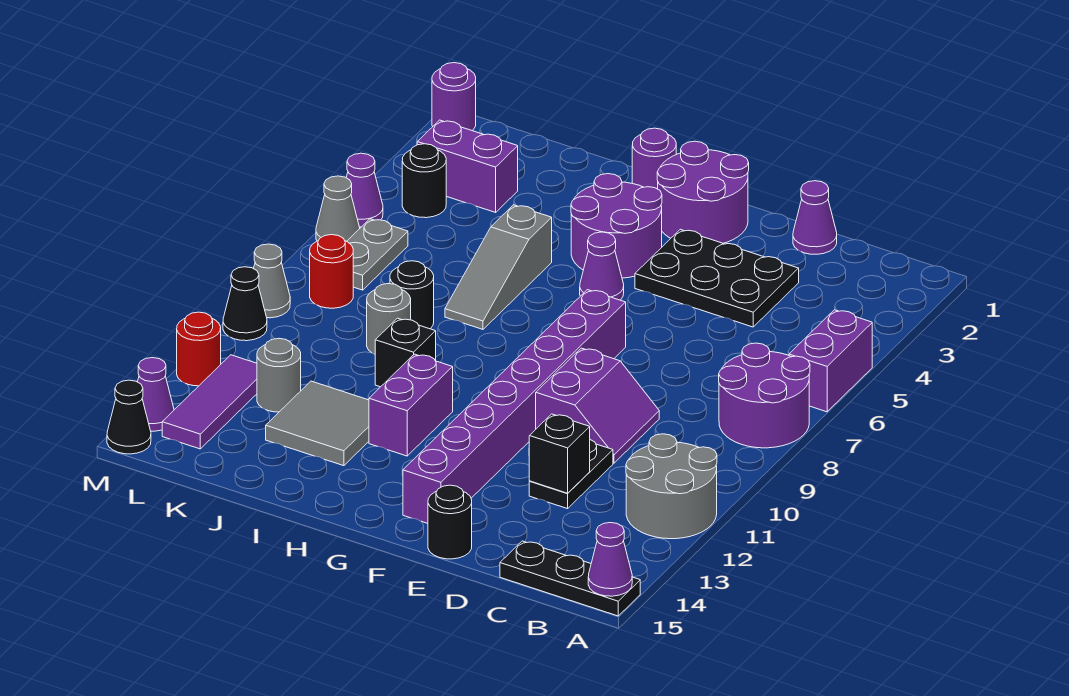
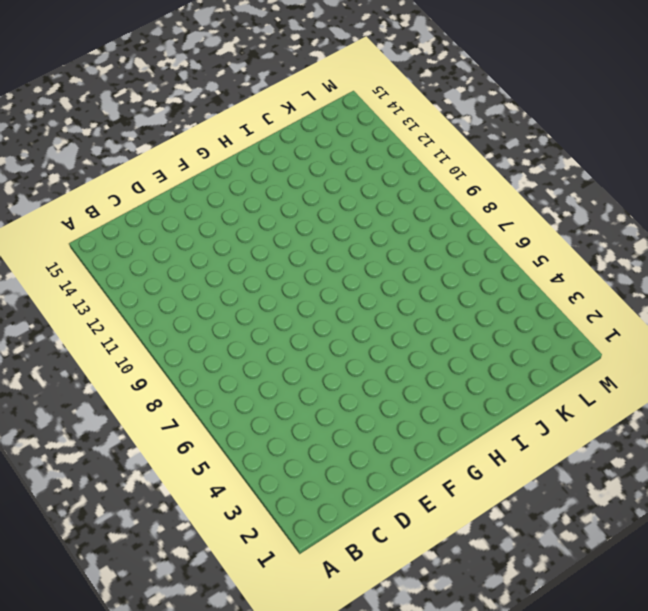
none -> purple brick A5:A6 level 1
none -> purple round brick A7:B8 level 1
none -> grey round brick A11:B12 level 1
none -> black plate A15:C15 level 1

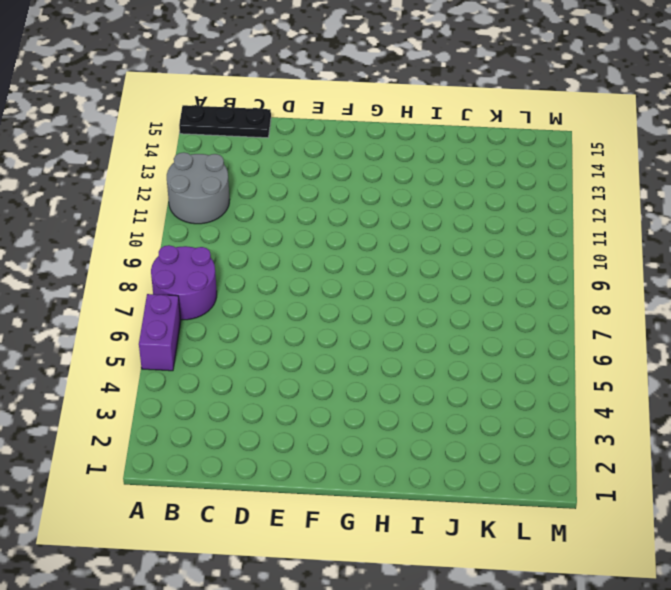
none -> purple cone D1 level 1
none -> black plate D3:F4 level 1
none -> purple slope D9:E10 level 1 top E
none -> black plate D11:D12 level 1

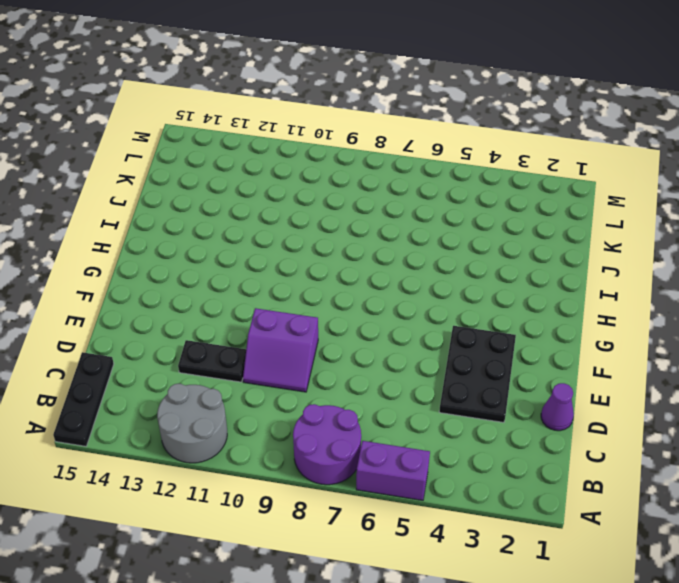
none -> black round brick E15 level 1
none -> purple round brick F1:G2 level 1
none -> purple brick F7:F14 level 1
none -> purple round brick G3:H4 level 1

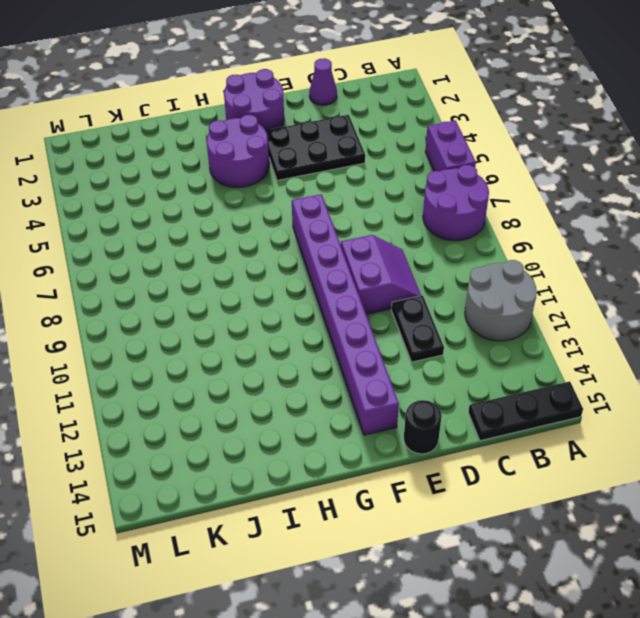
none -> purple cone G5 level 1
none -> purple round brick H1 level 1
none -> purple brick H11:H12 level 1
none -> grey slope I5:I7 level 1 top 5

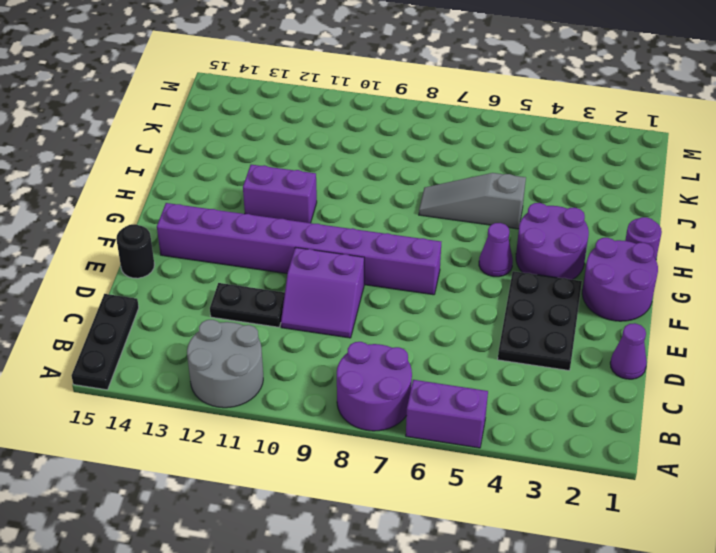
none -> black brick I10 level 1
none -> grey tile I12:J13 level 1
none -> black round brick J8 level 1
none -> grey round brick J9 level 1

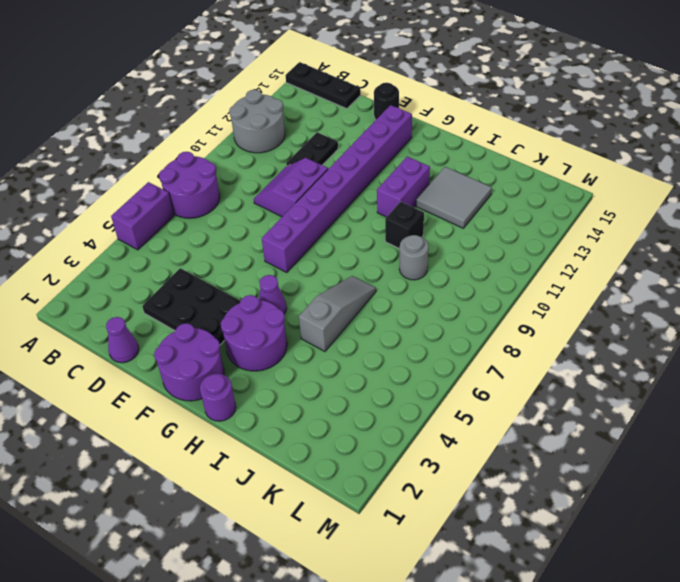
none -> black round brick J8 level 1
none -> purple brick K3:L3 level 1
none -> grey round brick K12 level 1
none -> black round brick L4 level 1

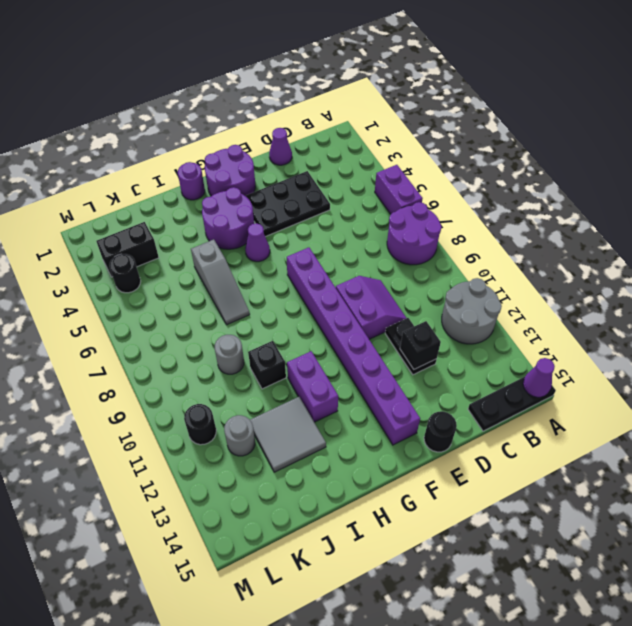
black brick K3:L3 level 1 -> purple brick K3:L3 level 1
black round brick L11 level 1 -> black round brick J8 level 1
none -> grey plate L6:L7 level 1
none -> red round brick L8 level 1
none -> purple tile L12:L14 level 1
none -> purple round brick M1 level 1

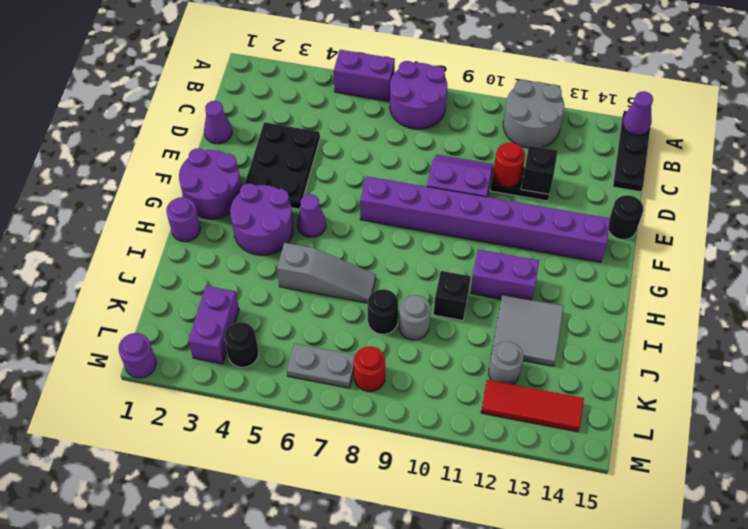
red round brick D11 level 2 -> red round brick M12 level 1
red tile L12:L14 level 1 -> purple tile L12:L14 level 1
none -> purple cone M5 level 1
none -> grey cone M6 level 1
none -> grey cone M9 level 1
none -> black cone M10 level 1

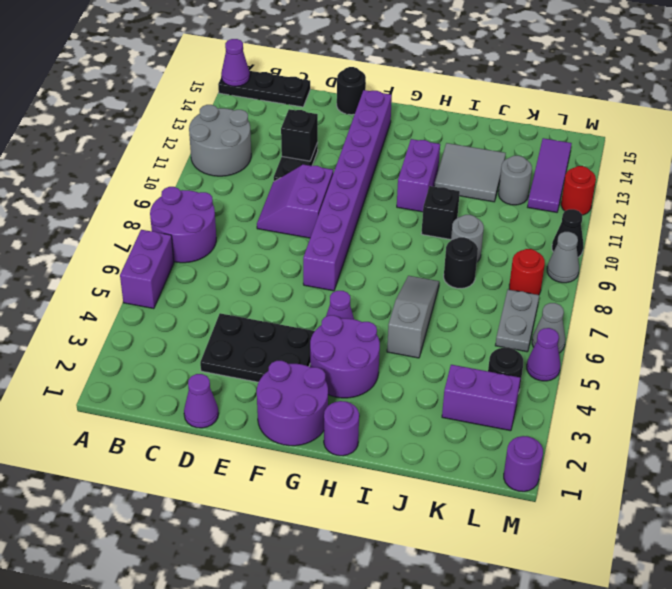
none -> purple cone M14 level 1
none -> black cone M15 level 1

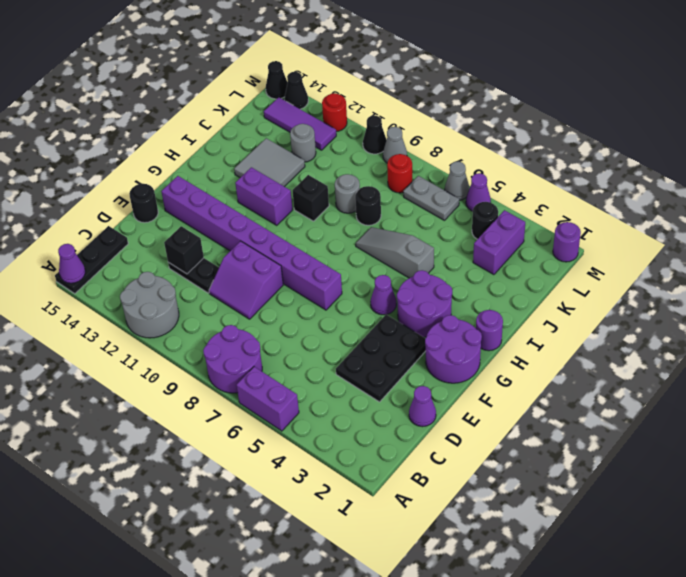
black cone M14 level 1 -> purple cone M14 level 1

